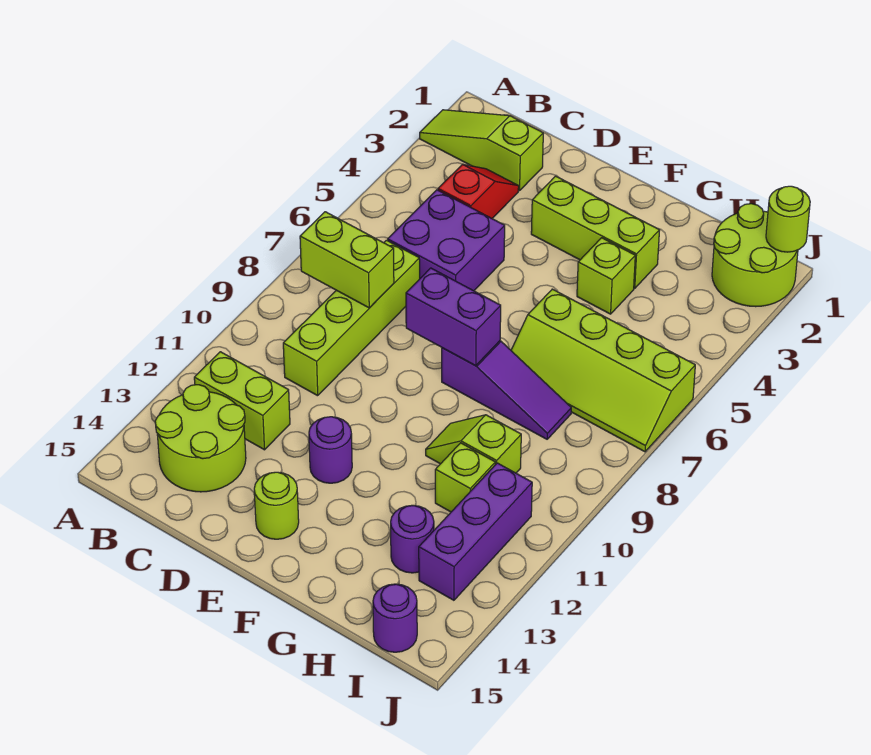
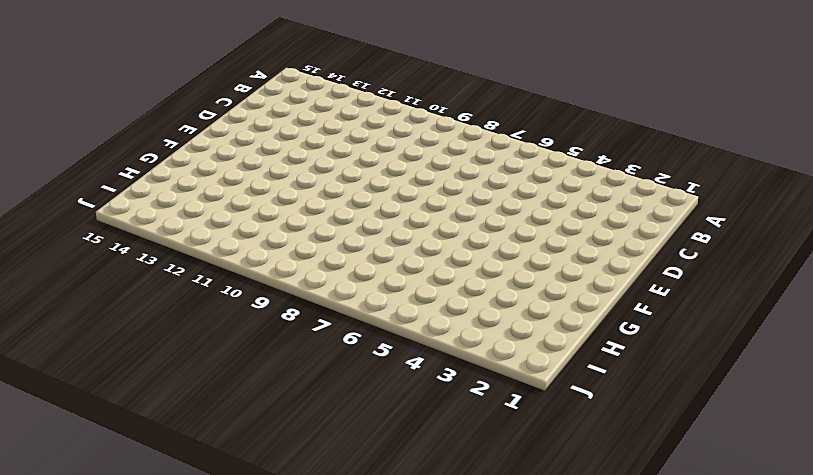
none -> lime slope A2:C2 level 1 top C
none -> lime brick B12:C12 level 1
none -> lime round brick B13:C14 level 1

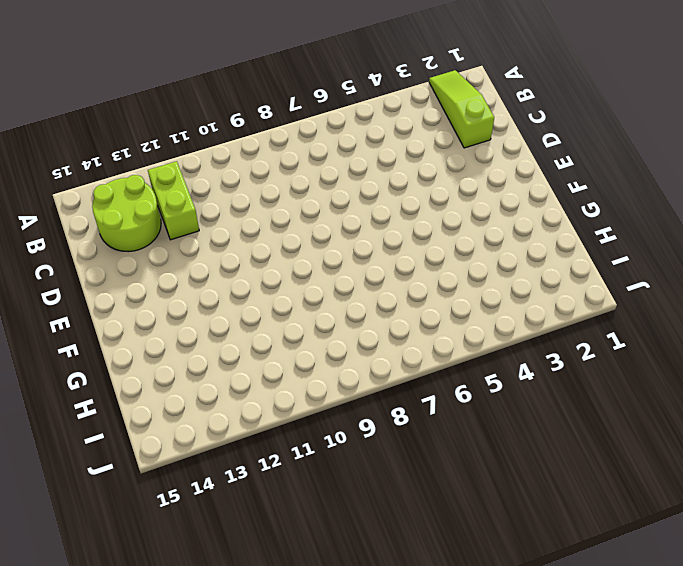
none -> red slope C3:C4 level 1 top 4
none -> purple brick C5:D6 level 1
none -> lime brick C7:C10 level 1

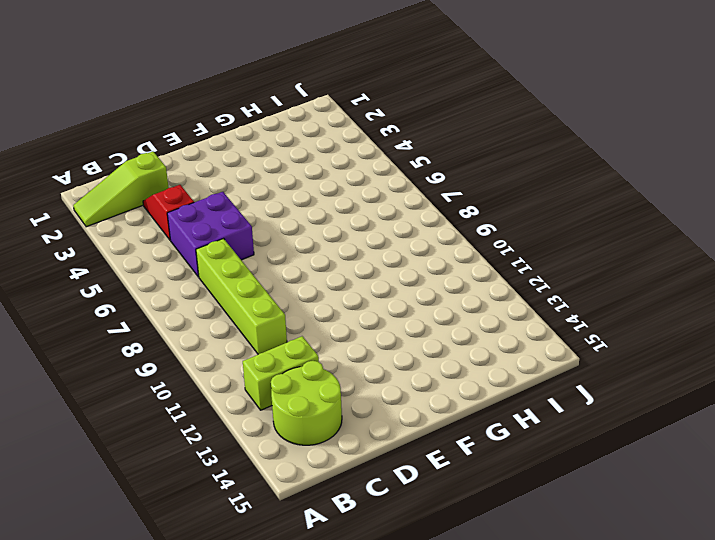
none -> lime brick E3:G3 level 1
none -> purple round brick E12 level 1
none -> lime round brick E14 level 1

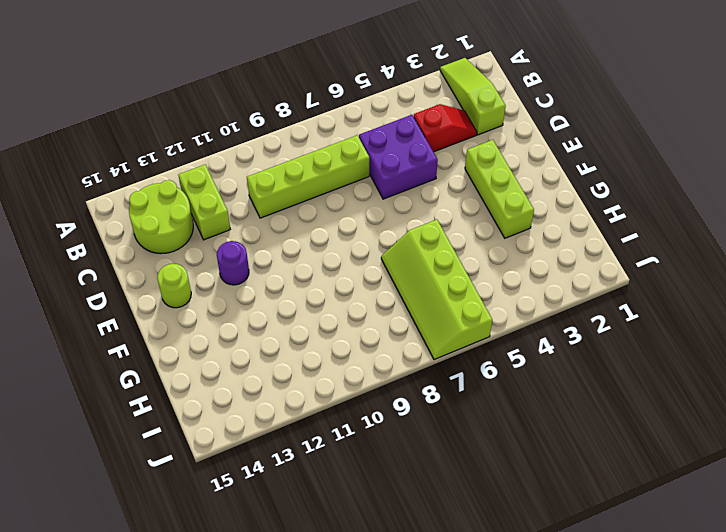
none -> purple slope F8:H8 level 1 top F
none -> lime brick G4 level 1
none -> lime slope G10:H10 level 1 top H

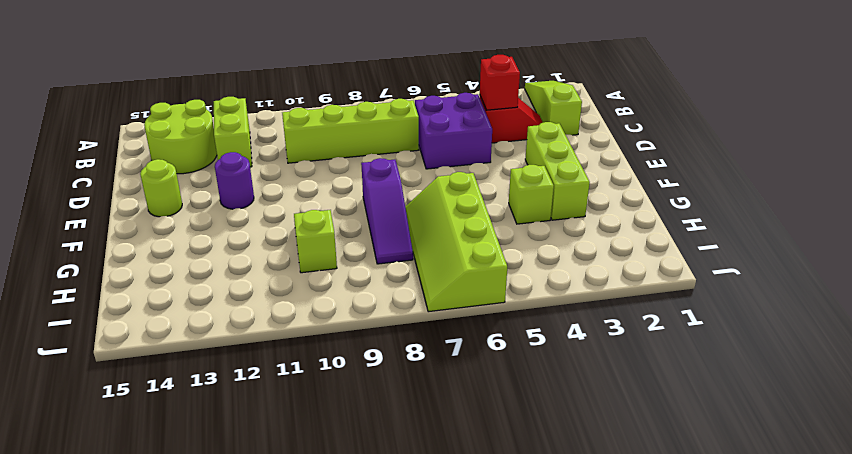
red brick C4 level 2 -> none
none -> lime brick H11 level 1
none -> purple round brick H13 level 1
none -> lime round brick I1:J2 level 1

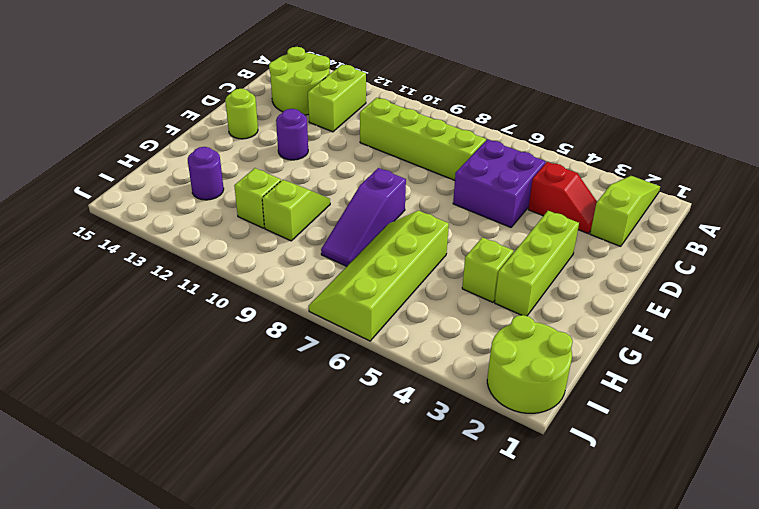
none -> purple brick I11:I13 level 1
none -> purple round brick I15 level 1
none -> lime brick B8:C8 level 2

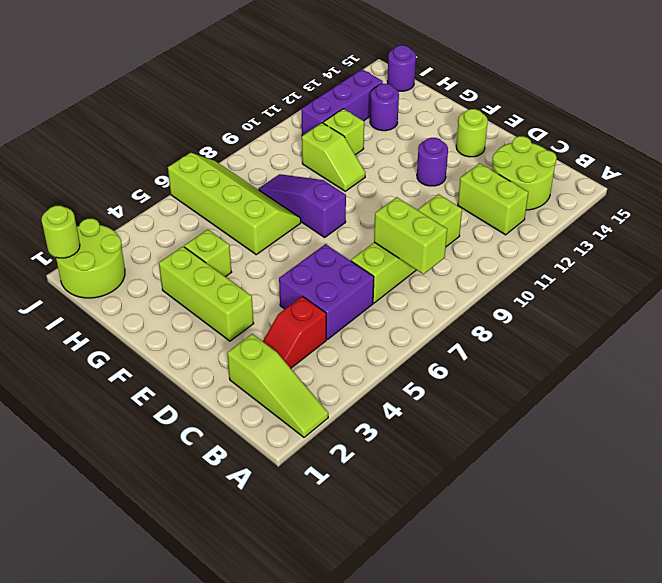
none -> purple brick E8:F8 level 2

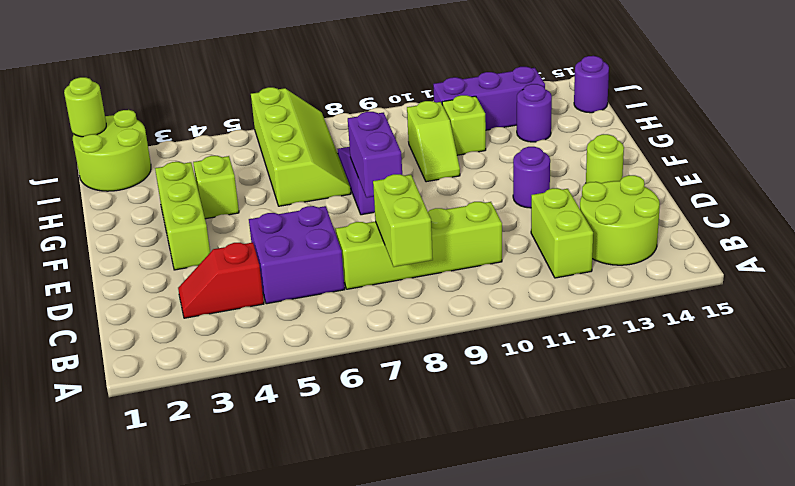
none -> lime slope A2:C2 level 1 top C

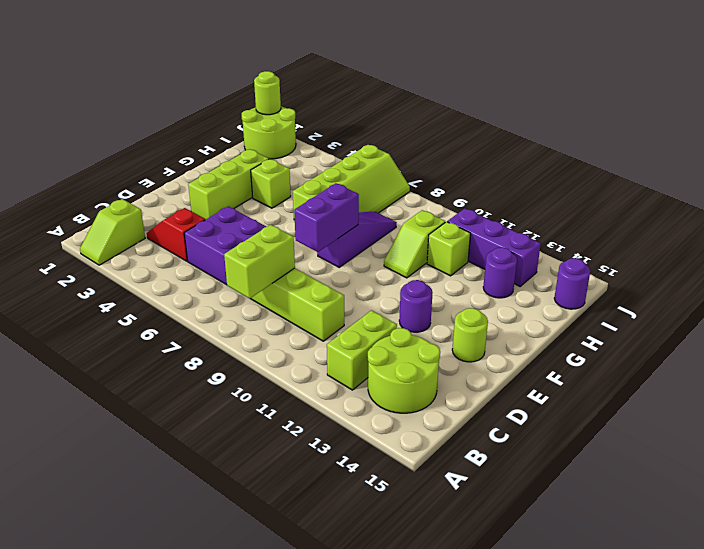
lime slope A2:B2 level 1 top B -> lime slope A2:C2 level 1 top C

